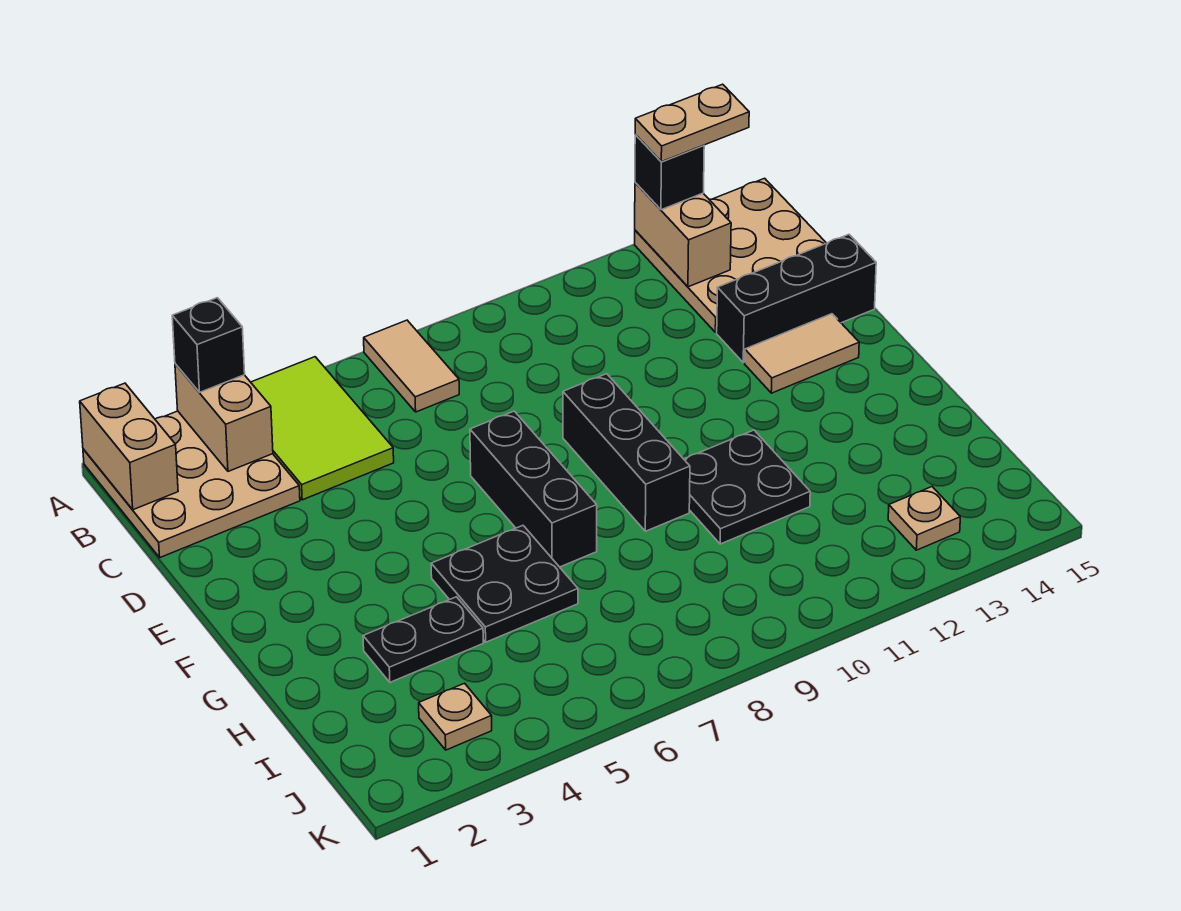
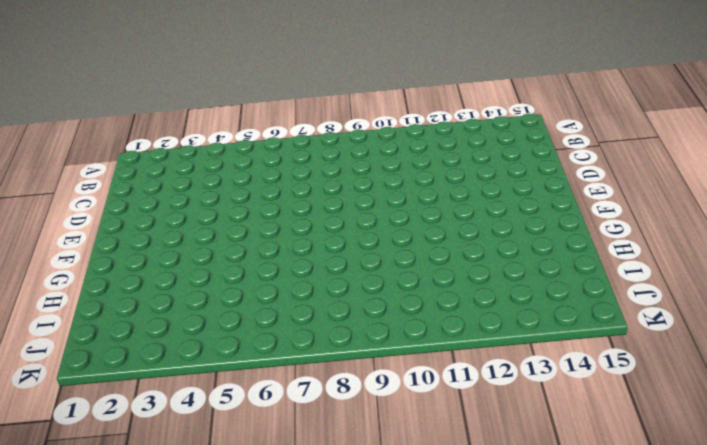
none -> tan plate A1:C3 level 1
none -> lime tile A4:C5 level 1
none -> tan tile A7:B7 level 1

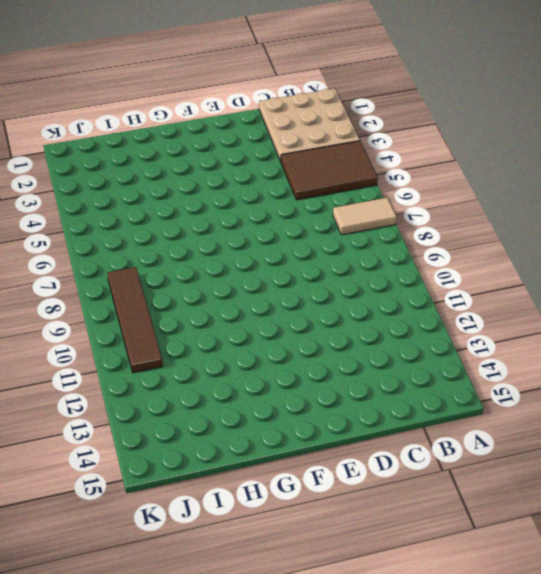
brown tile A4:C5 level 1 -> lime tile A4:C5 level 1
brown tile J8:J11 level 1 -> none
none -> tan plate A13:C15 level 1
none -> black brick D13:D15 level 1
none -> black brick E7:G7 level 1

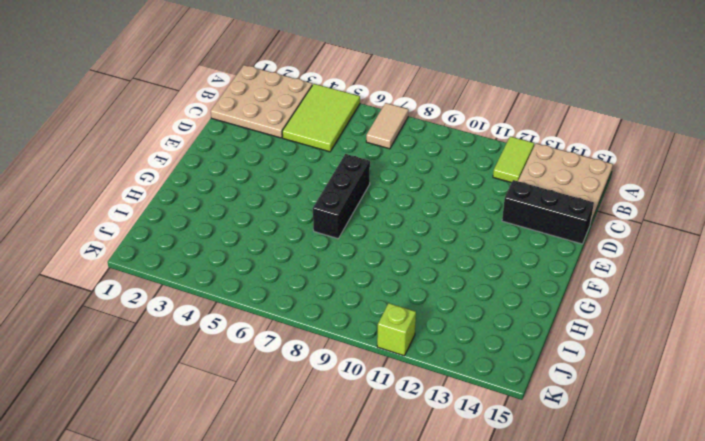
lime tile A12:B12 level 1 -> none
lime brick K11 level 1 -> none
none -> black brick E9:G9 level 1
none -> tan tile E13:E14 level 1
none -> black plate G5:H6 level 1

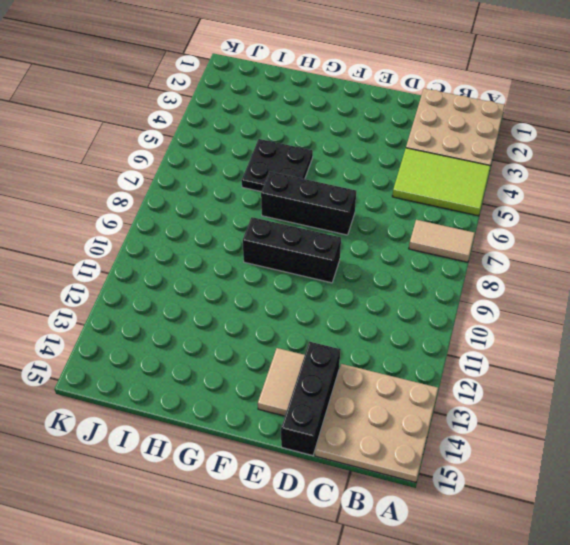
none -> black plate G10:H11 level 1
none -> black plate H3:H4 level 1
none -> tan plate J3 level 1

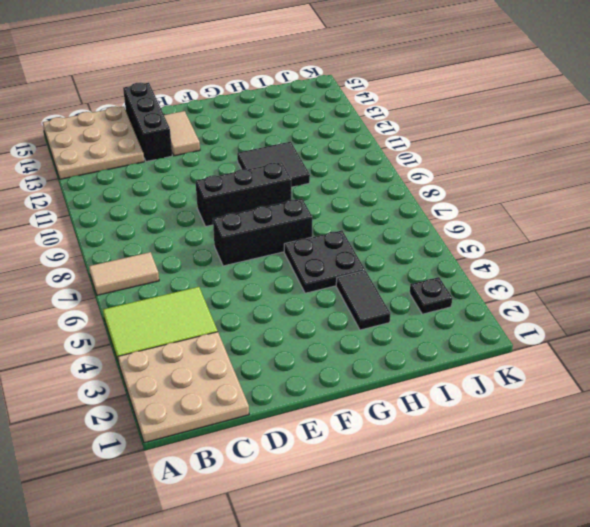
black tile G10:H11 level 1 -> black plate G10:H11 level 1
black tile H3:H4 level 1 -> black plate H3:H4 level 1
black plate J3 level 1 -> tan plate J3 level 1
none -> tan plate J13 level 1
none -> tan brick A1:B1 level 2
none -> tan brick A3:B3 level 2

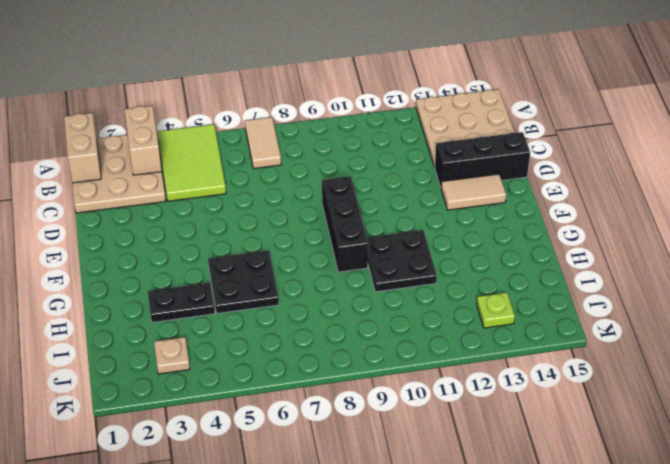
lime plate J13 level 1 -> tan plate J13 level 1
none -> black brick E7:G7 level 1
none -> tan brick A13:B13 level 2
none -> black brick A3 level 3

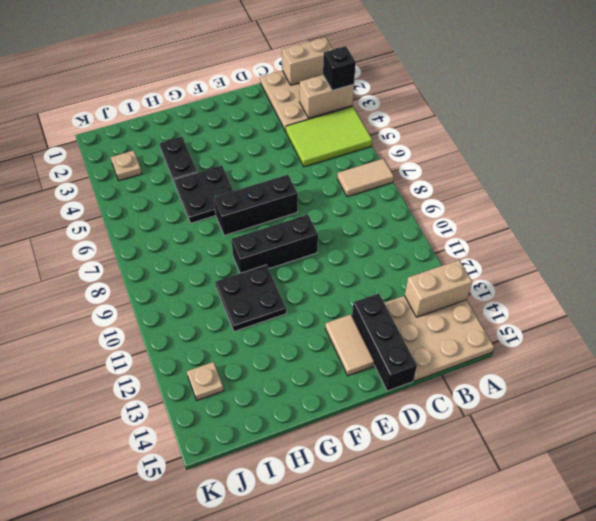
none -> black brick A13 level 3
none -> tan plate A13:A14 level 4

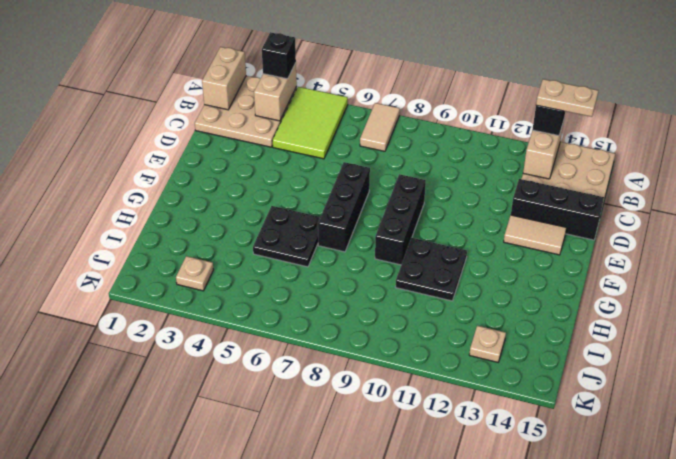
none -> black plate H3:H4 level 1

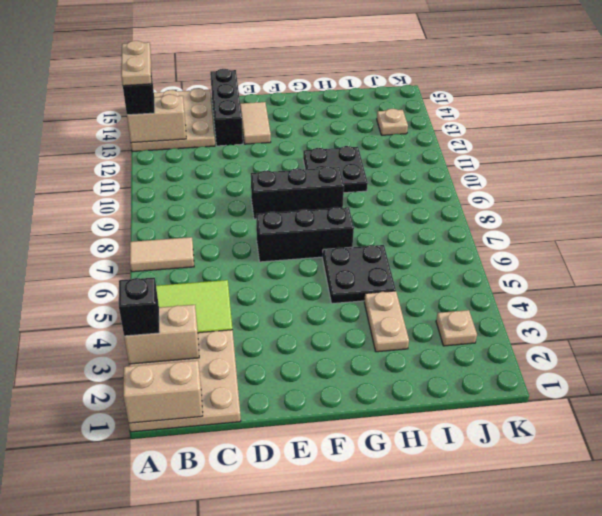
tan plate H3:H4 level 1 -> black plate H3:H4 level 1

